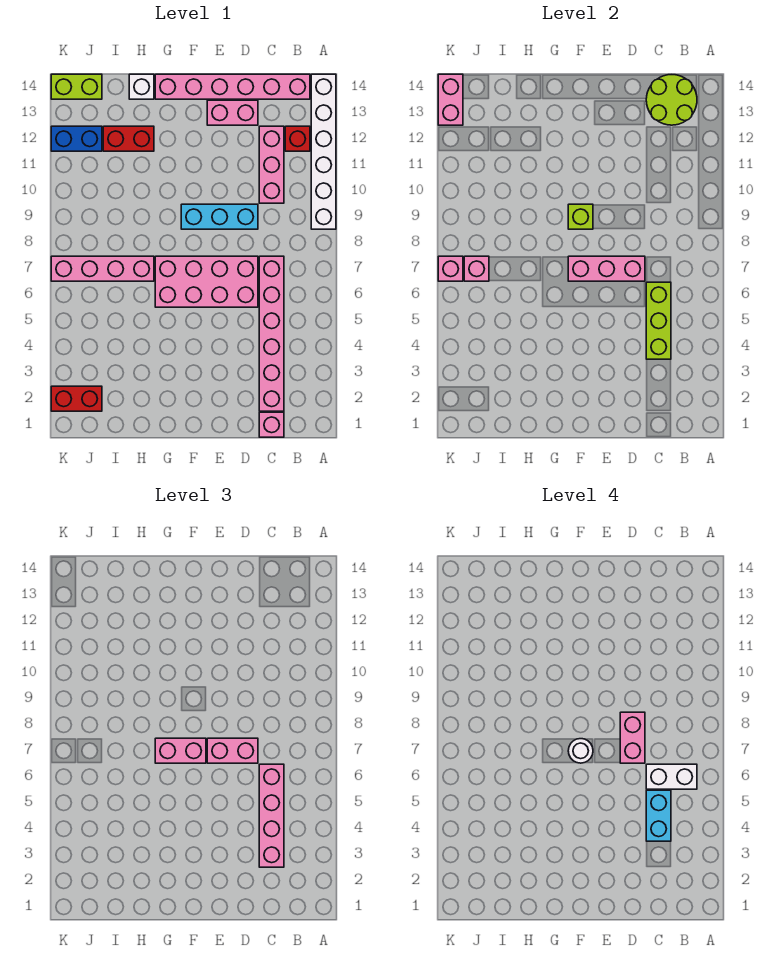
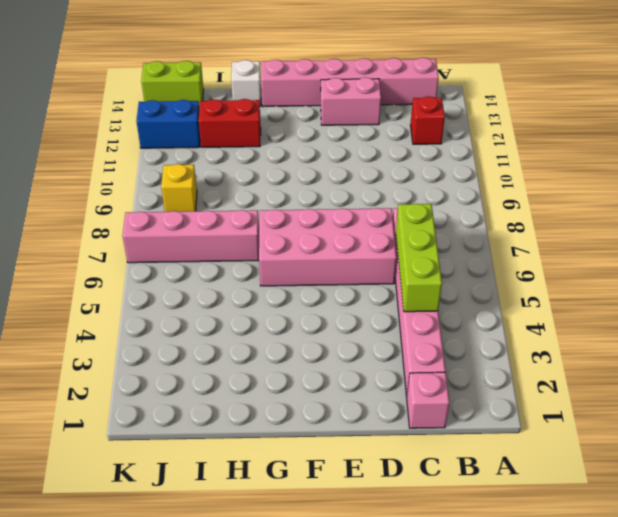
yellow brick J9 level 1 -> none
none -> white brick A9:A14 level 1
none -> pink brick C10:C12 level 1
none -> cyan brick D9:F9 level 1

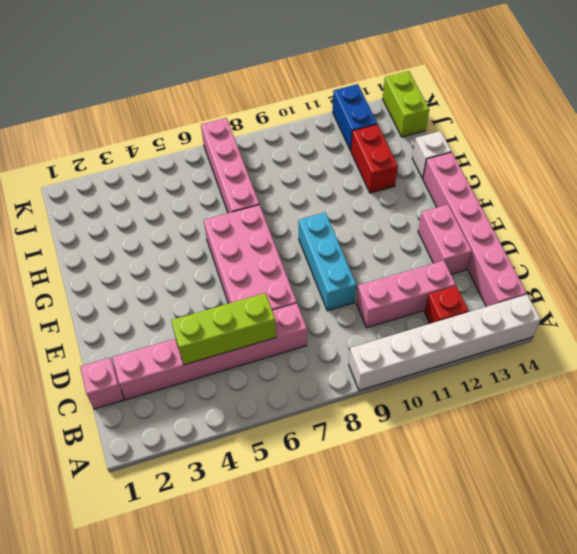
none -> red brick J2:K2 level 1
none -> lime round brick B13:C14 level 2
none -> pink brick D7:F7 level 2

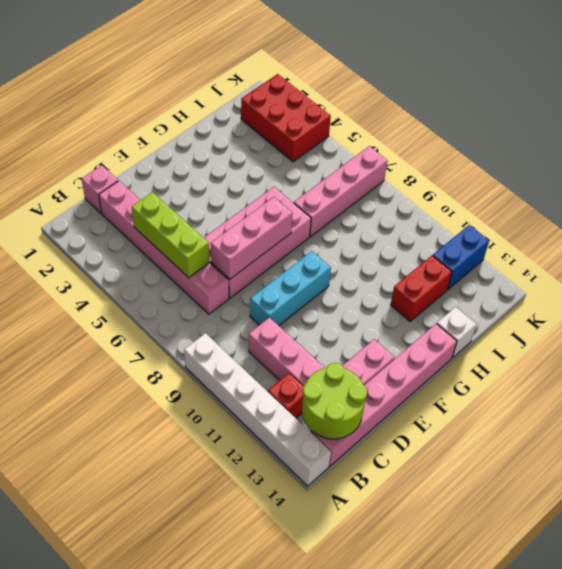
red brick J2:K4 level 1 -> red brick J2:K2 level 1
none -> lime brick J14:K14 level 1
none -> lime brick F9 level 2
none -> pink brick J7 level 2

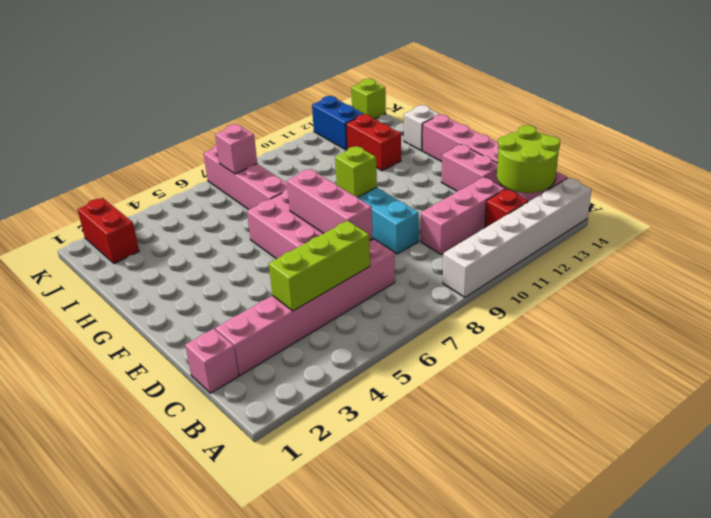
lime brick K14 level 1 -> lime brick J14:K14 level 1
none -> pink brick K7 level 2
none -> pink brick K13:K14 level 2
none -> pink brick C3:C6 level 3

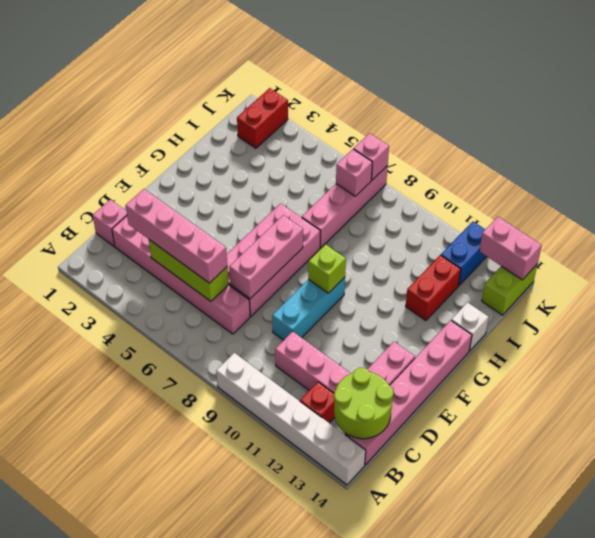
none -> pink brick D7:E7 level 3
none -> pink brick F7:G7 level 3
none -> white brick B6:C6 level 4

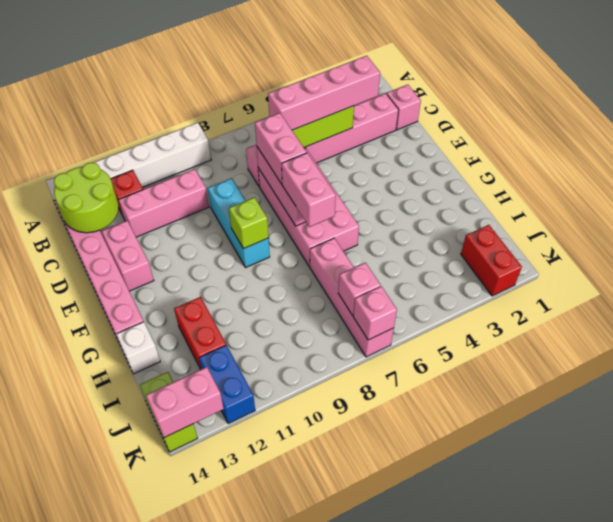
none -> white brick B6:C6 level 4
none -> cyan brick C4:C5 level 4
none -> pink brick D7:D8 level 4

